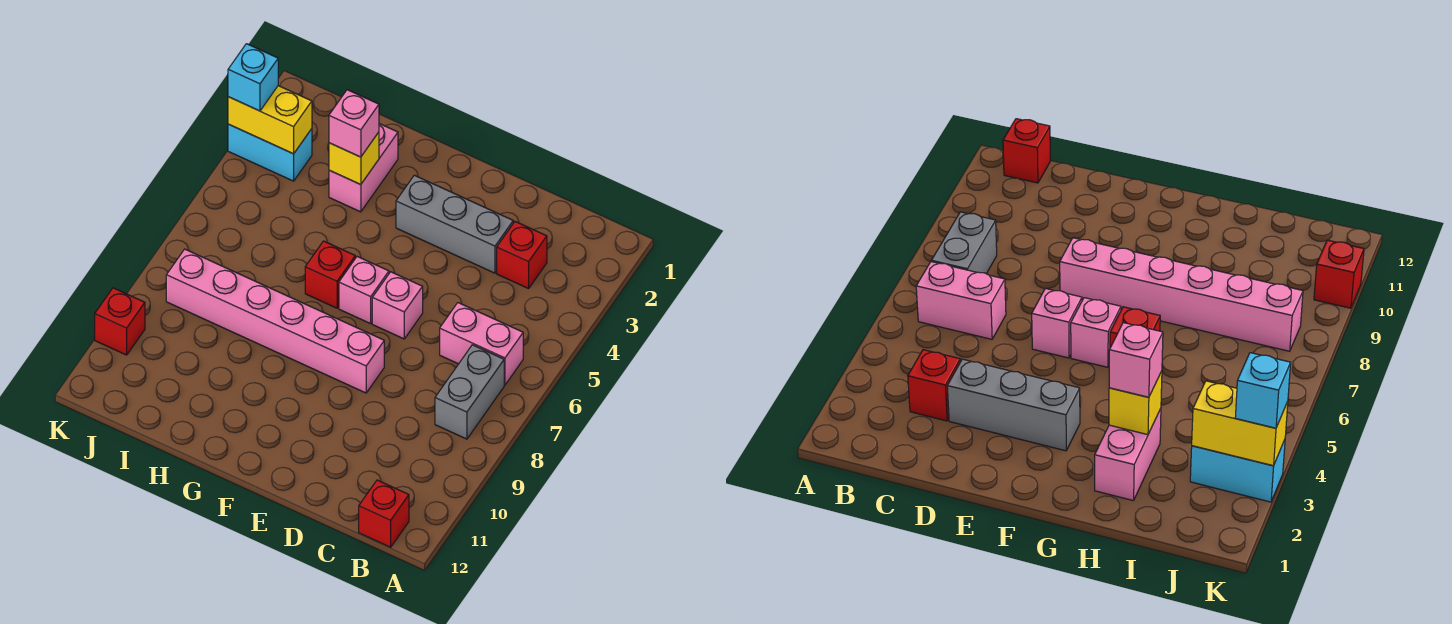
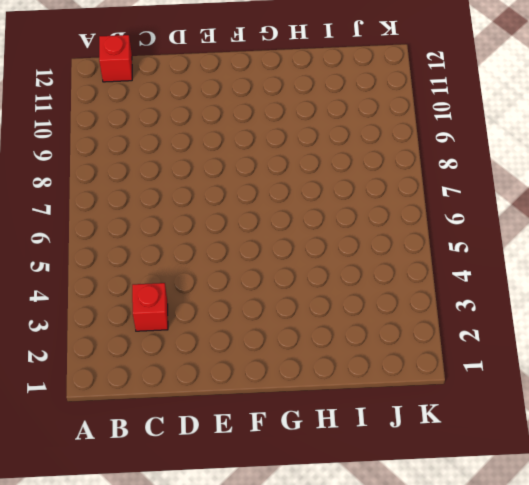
none -> pink brick B6:C6 level 1
none -> grey brick B7:B8 level 1
none -> grey brick D3:F3 level 1

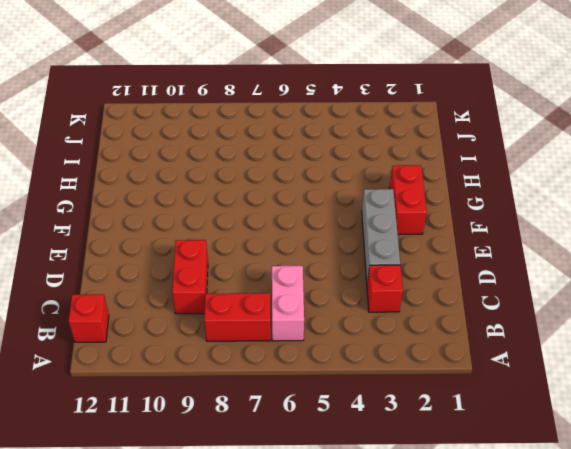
red brick B7:B8 level 1 -> grey brick B7:B8 level 1
red brick C9:D9 level 1 -> none
red brick F2:G2 level 1 -> none
none -> pink brick E6 level 1
none -> pink brick E8:J8 level 1
none -> pink brick F6 level 1

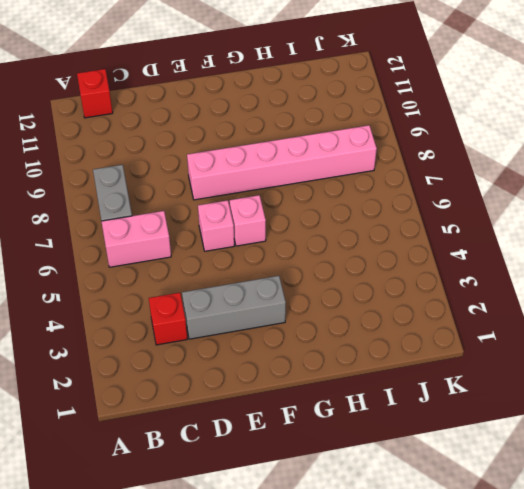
none -> red brick G6 level 1
none -> pink brick H2:H3 level 1
none -> cyan brick J3:K3 level 1

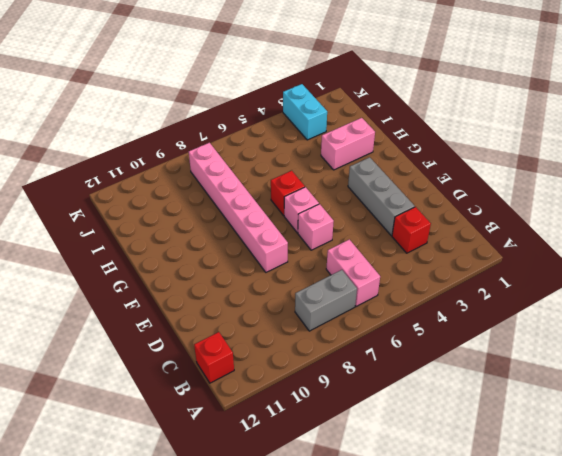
none -> red brick K10 level 1
none -> yellow brick H3 level 2
none -> yellow brick J3:K3 level 2

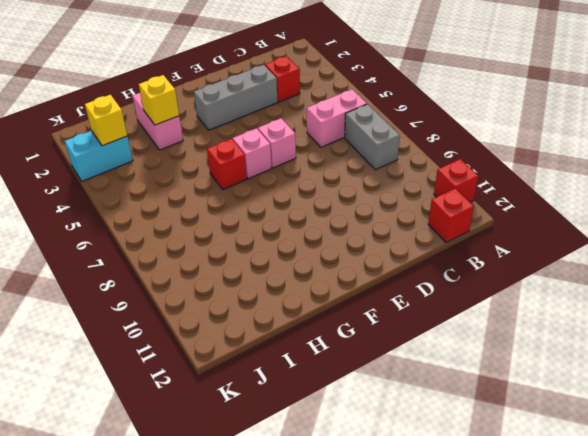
red brick A11 level 1 -> red brick K10 level 1
yellow brick J3 level 2 -> yellow brick J3:K3 level 2
none -> pink brick E8:J8 level 1
none -> pink brick H3 level 3
none -> cyan brick K3 level 3

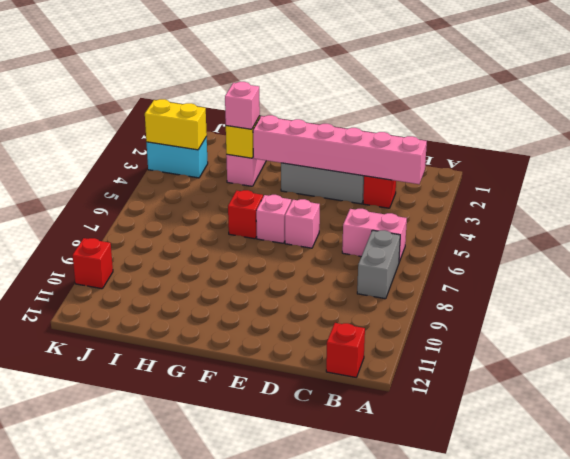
pink brick B3:G3 level 2 -> pink brick E8:J8 level 1
none -> cyan brick K3 level 3

